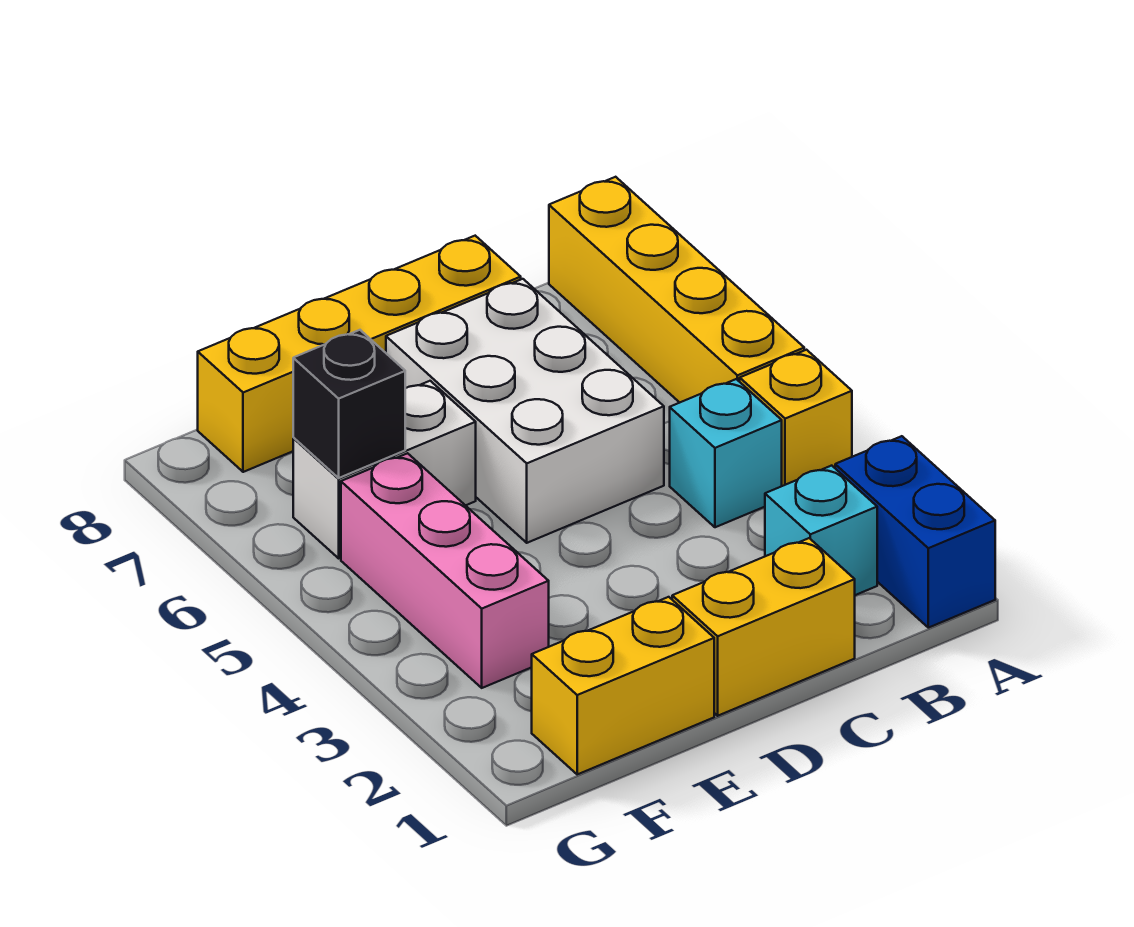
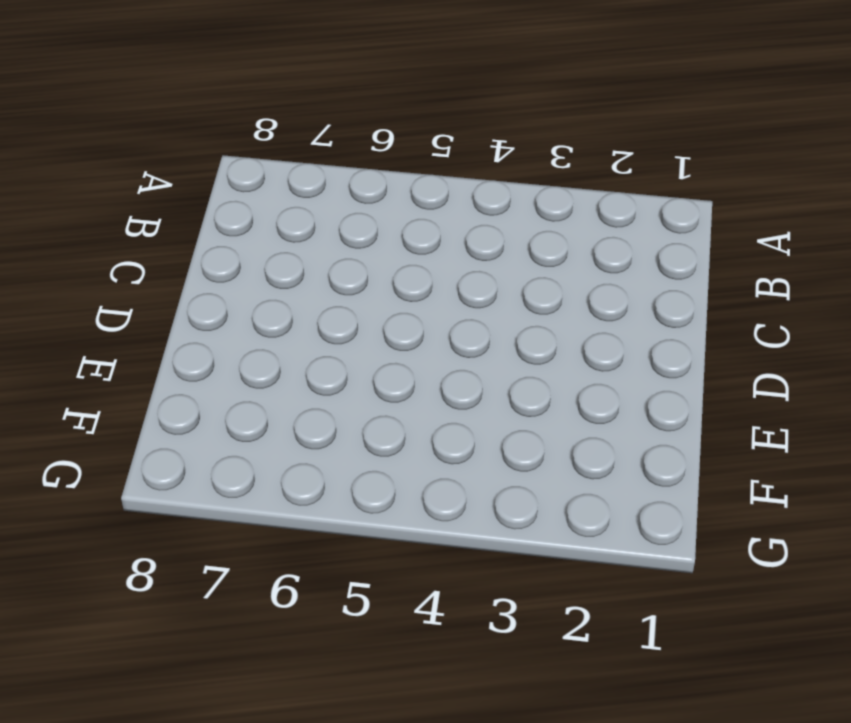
none -> blue brick A1:A2 level 1
none -> yellow brick A4 level 1
none -> yellow brick A5:A8 level 1

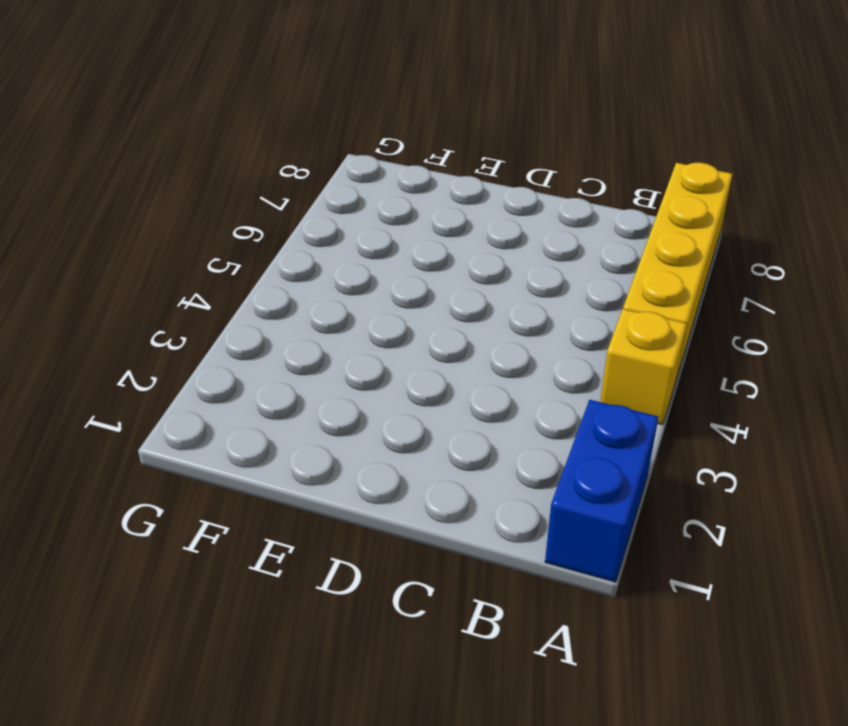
none -> cyan brick B2 level 1
none -> cyan brick B4 level 1
none -> yellow brick C1:D1 level 1

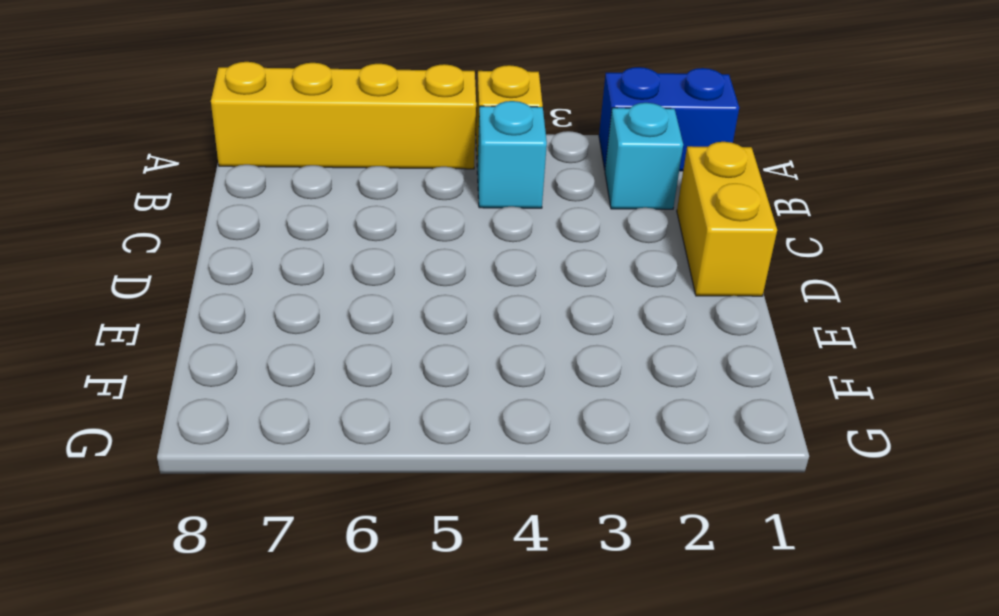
none -> white brick C5:D7 level 1
none -> yellow brick C8:F8 level 1
none -> yellow brick E1:F1 level 1

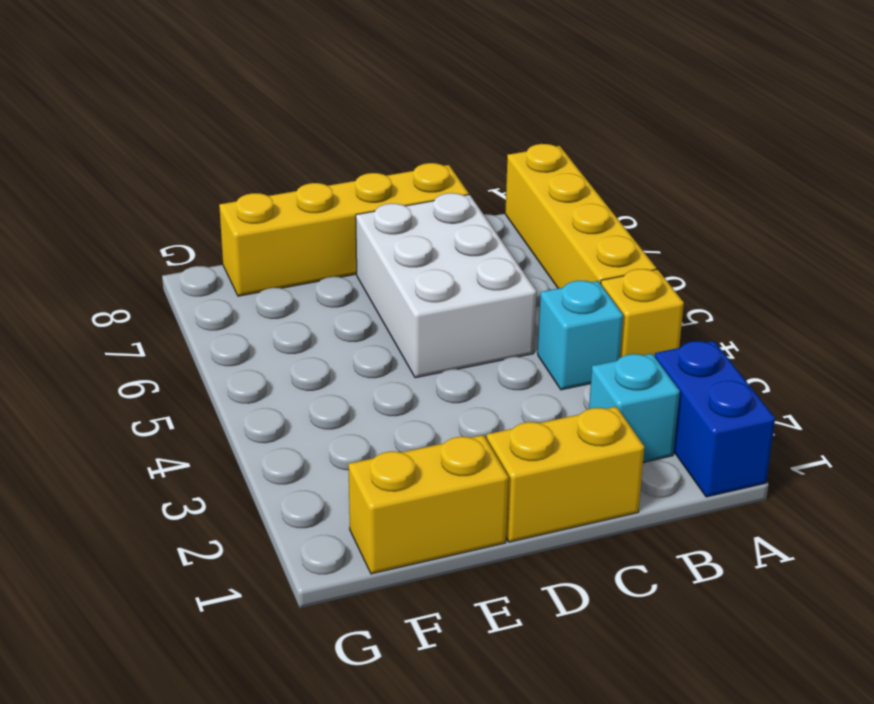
none -> white brick E6:F6 level 1
none -> pink brick F3:F5 level 1
none -> black brick F6 level 2

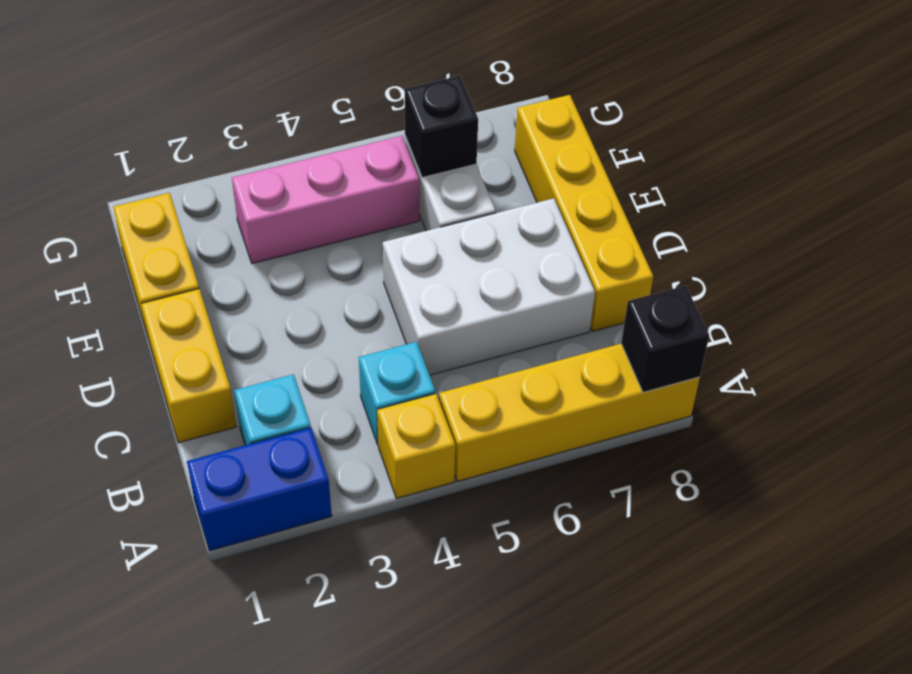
black brick A8 level 2 -> none

